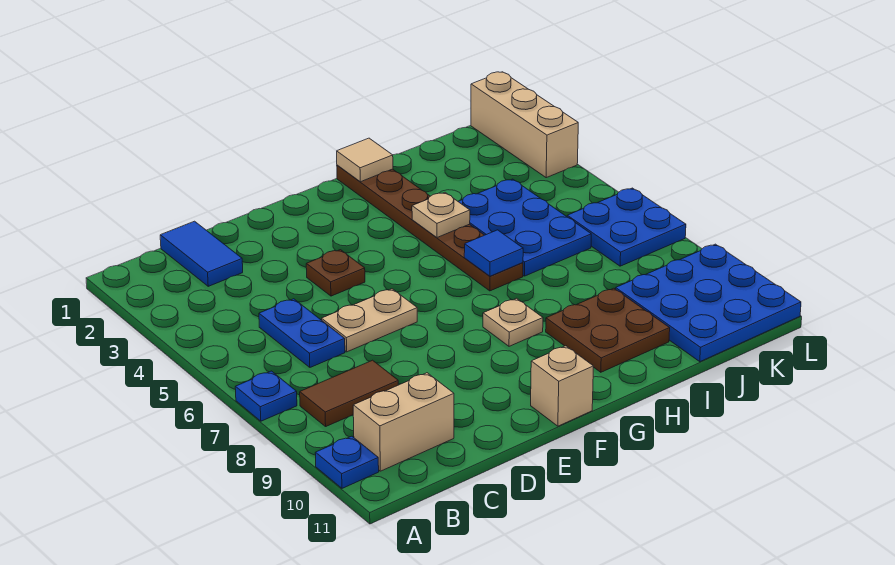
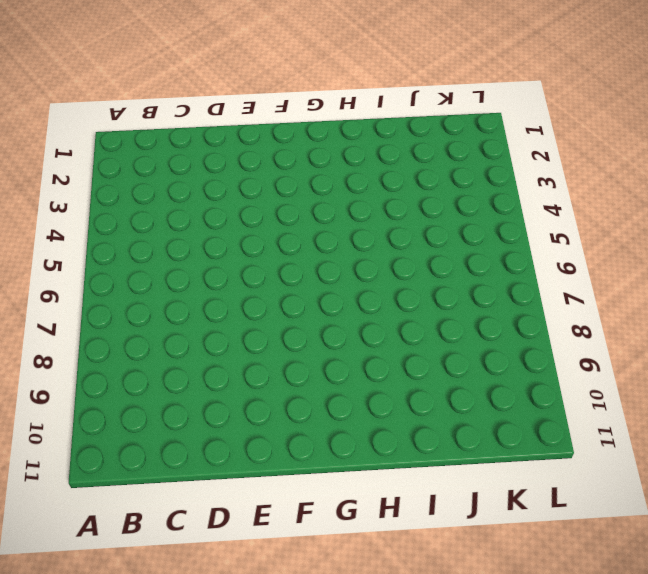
none -> blue plate A7 level 1
none -> blue plate A10 level 1
none -> brown tile B8:C8 level 1

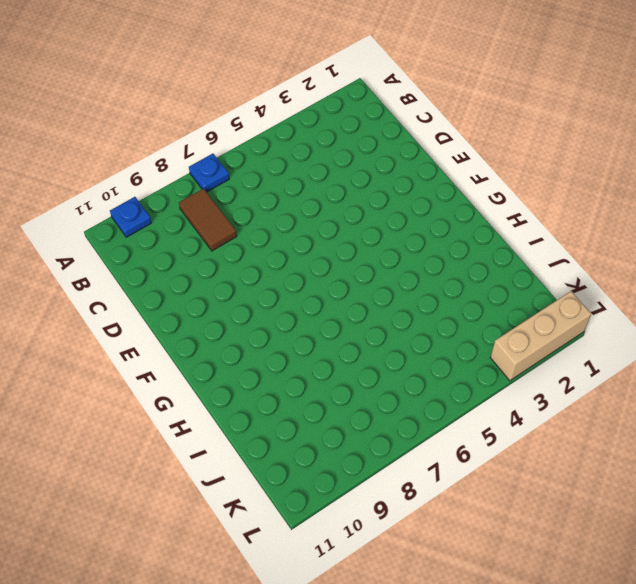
none -> tan brick B10:C10 level 1
none -> blue tile C1:C2 level 1
none -> blue plate C5:C6 level 1

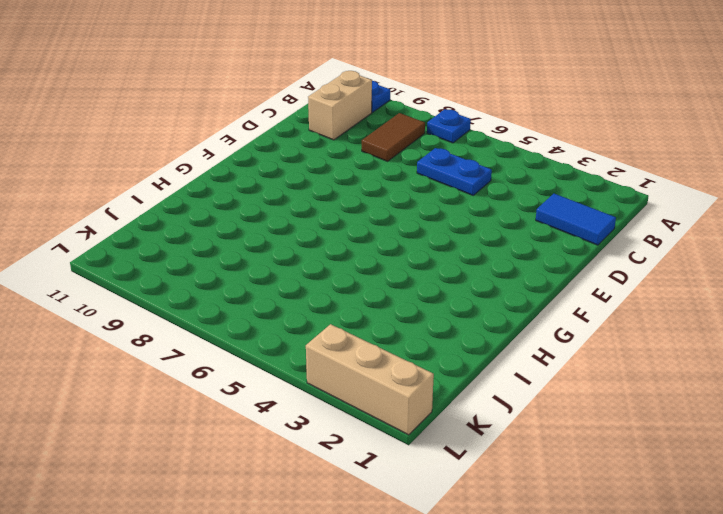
none -> tan plate D6:E6 level 1
none -> brown plate E4 level 1
none -> tan brick F11 level 1

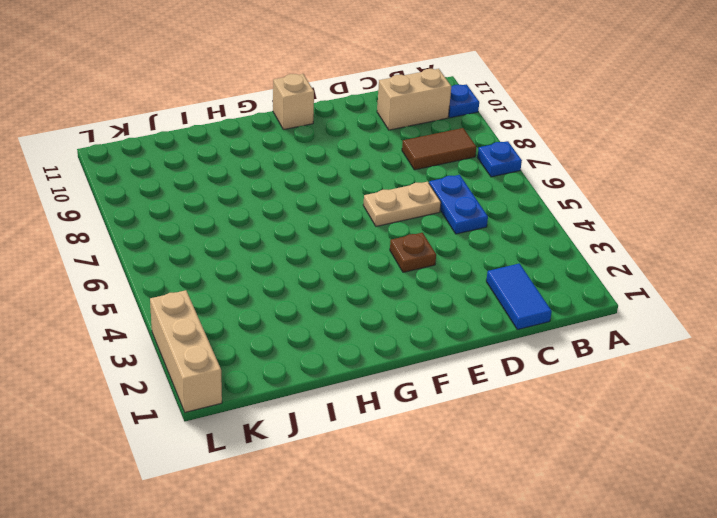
none -> tan plate G8 level 1
none -> brown plate H1:H6 level 1
none -> brown plate H9:I10 level 1

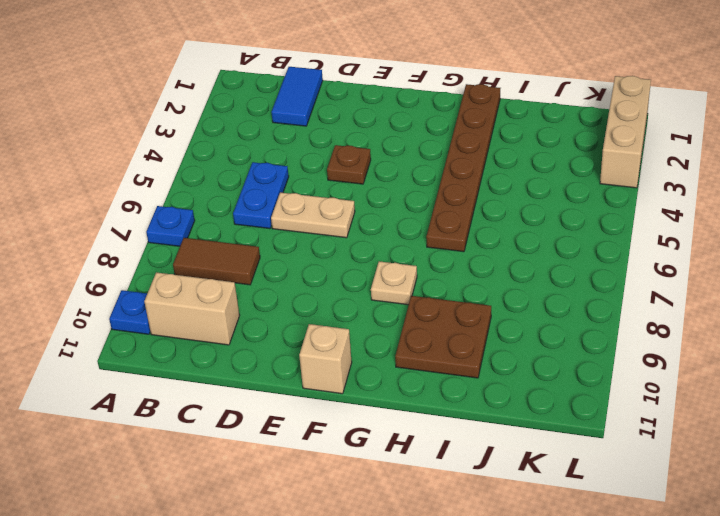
none -> blue plate I4:J6 level 1
none -> blue plate J9:L11 level 1
none -> blue plate K6:L7 level 1

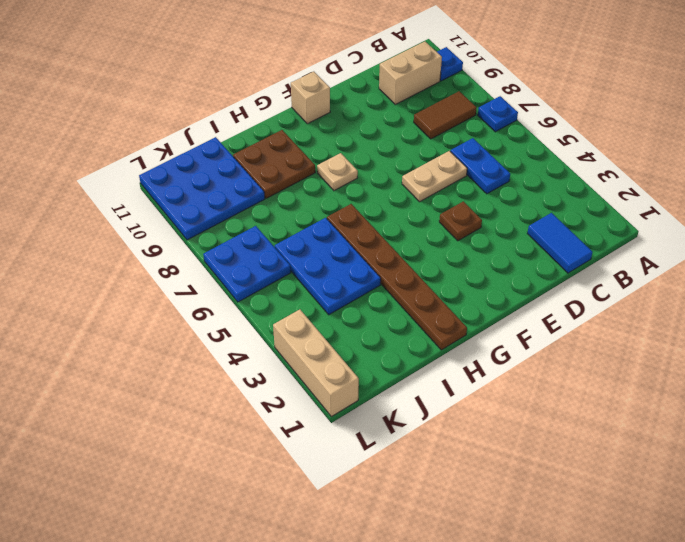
none -> tan tile H1 level 2
none -> tan plate H4 level 2
none -> blue tile H6 level 2

